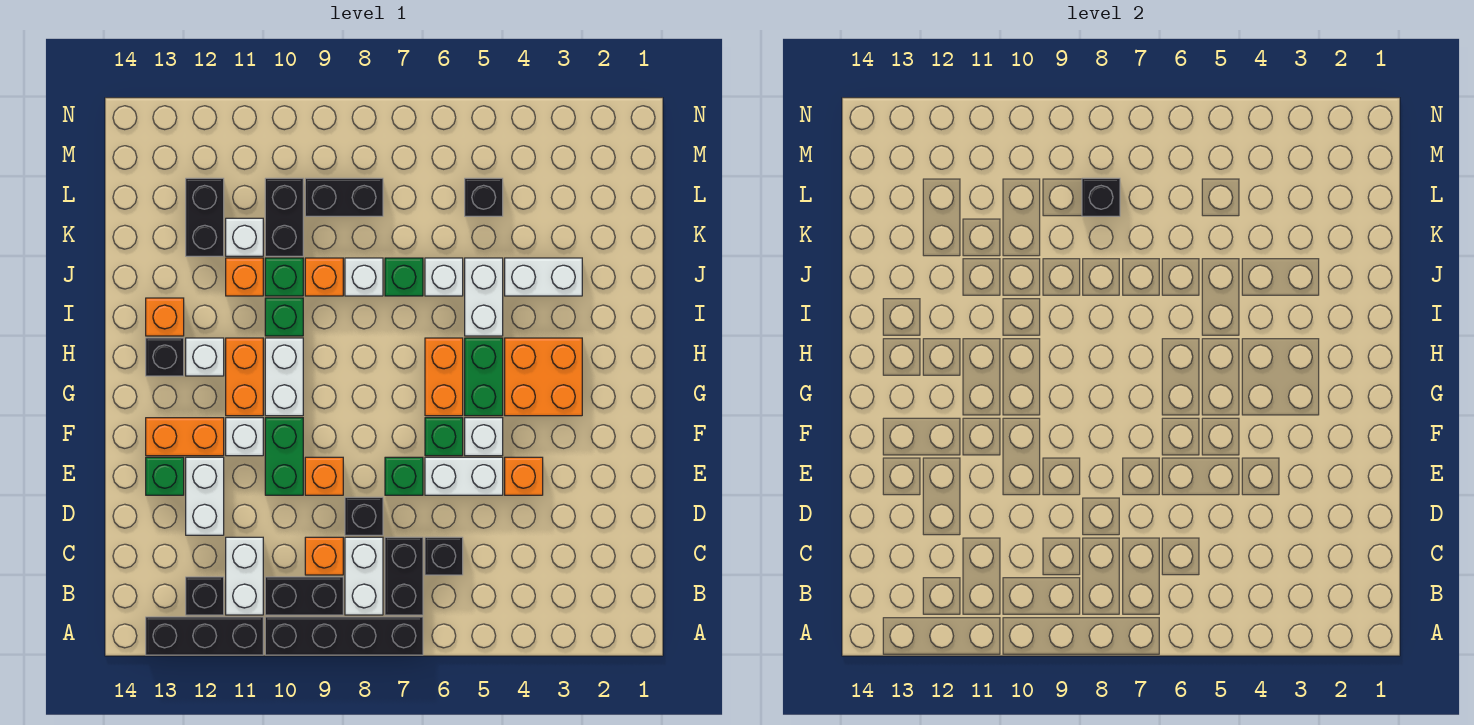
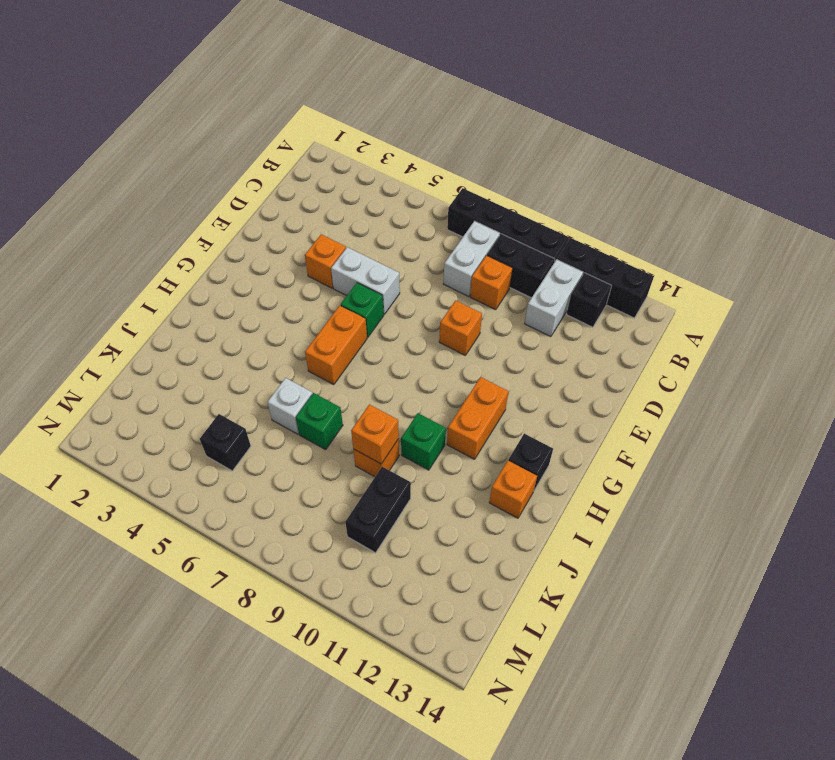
orange brick J9 level 2 -> orange brick J11 level 1
none -> black brick B7:C7 level 1
none -> black brick C6 level 1
none -> black brick D8 level 1
none -> white brick D12:E12 level 1

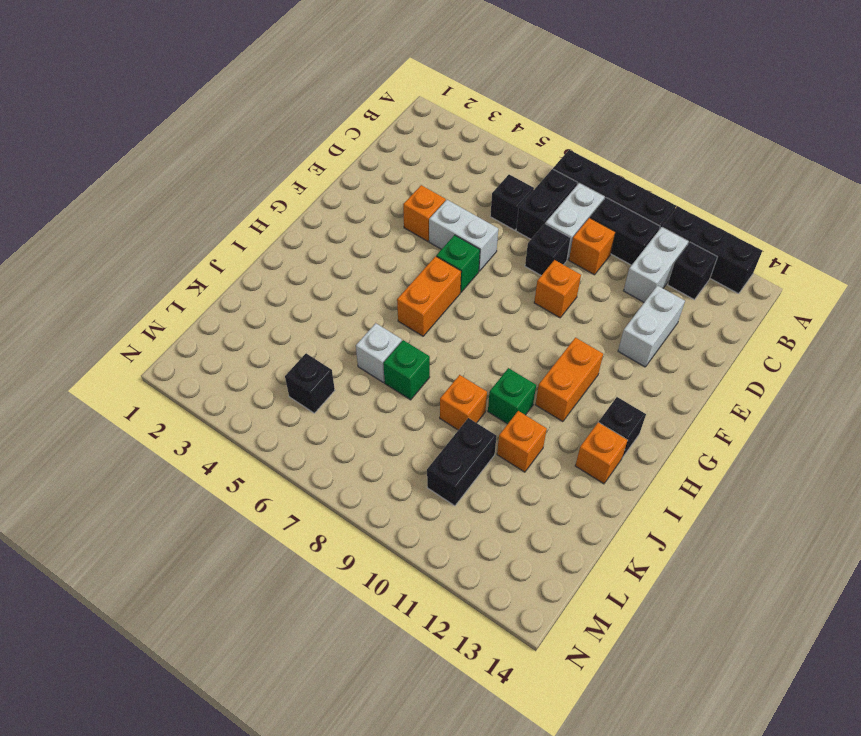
none -> green brick E7 level 1
none -> green brick E10:F10 level 1
none -> green brick E13 level 1
none -> white brick F5 level 1

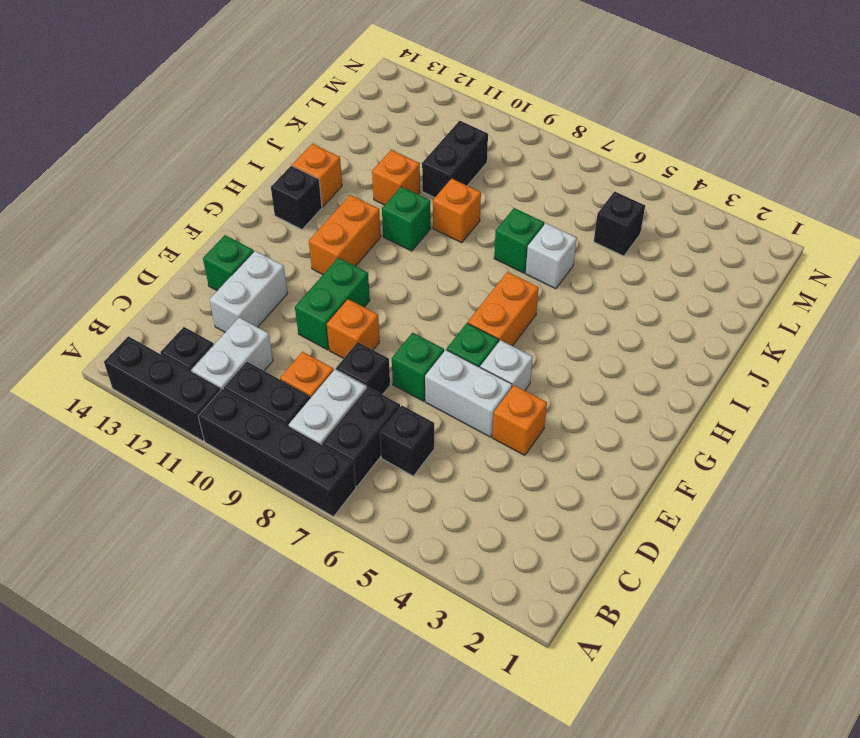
none -> white brick F11 level 1
none -> orange brick F12:F13 level 1
none -> orange brick G3:H4 level 1
none -> green brick G5:H5 level 1

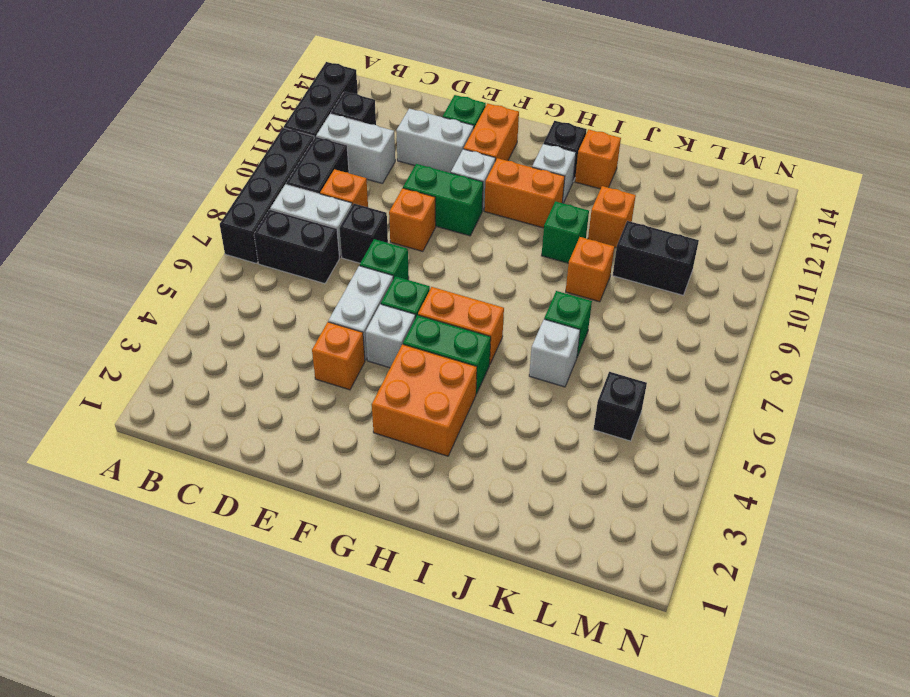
none -> black brick C6 level 1
none -> white brick G10:H10 level 1
none -> white brick I5:J5 level 1
none -> white brick J3:J4 level 1

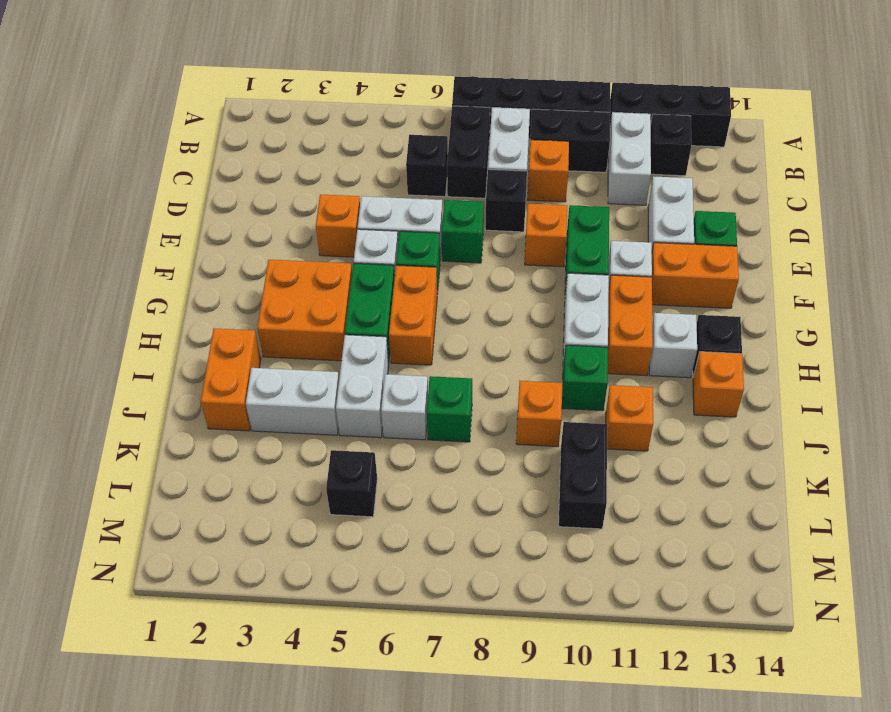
orange brick I2:J2 level 1 -> none
none -> white brick J8 level 1
none -> green brick J10 level 1
none -> white brick K11 level 1
none -> black brick K12:L12 level 1

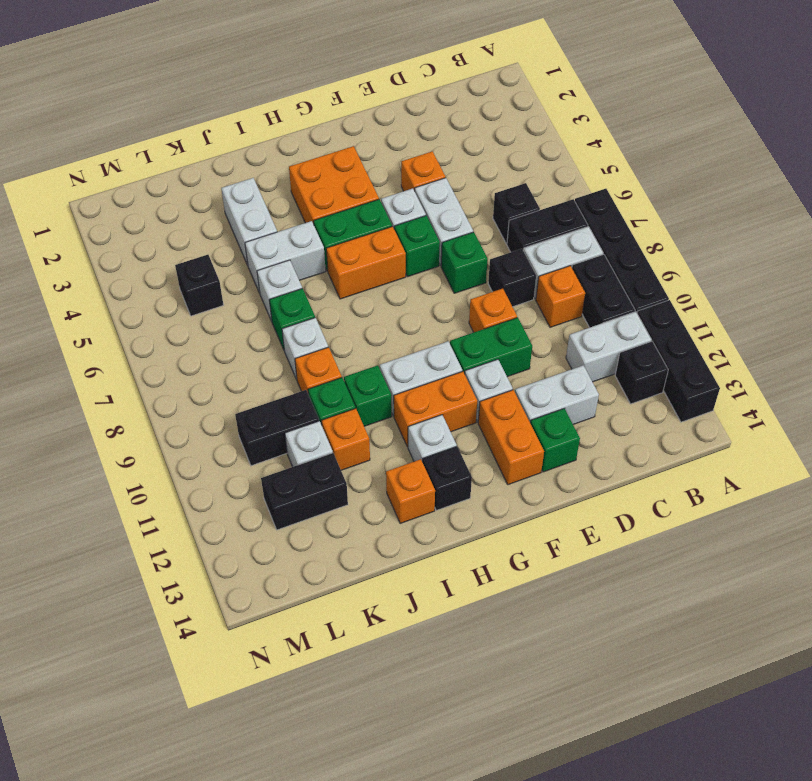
none -> black brick L8:L9 level 1
none -> black brick L8 level 2

